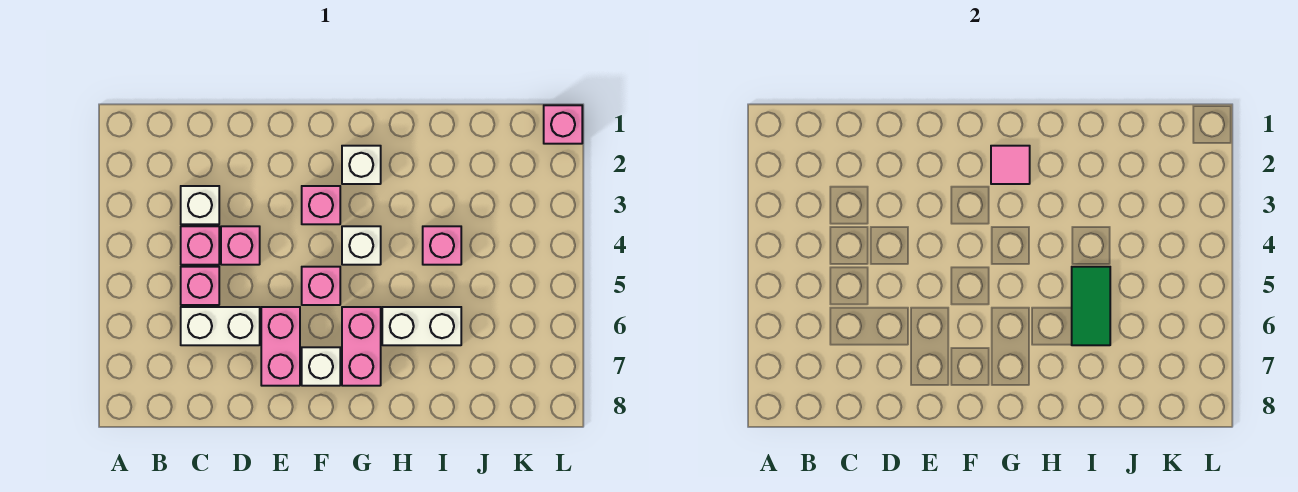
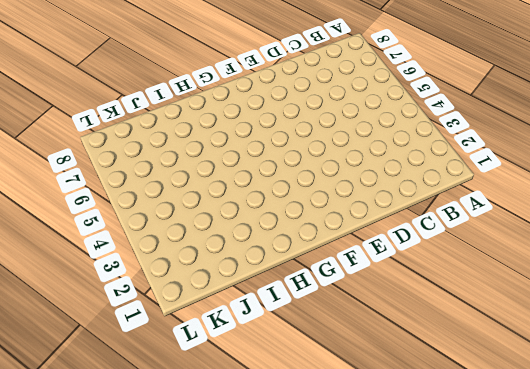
none -> white brick C3 level 1
none -> pink brick C4 level 1
none -> pink brick C5 level 1

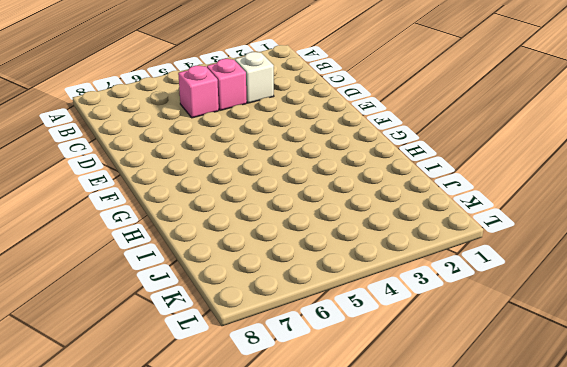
none -> white brick C6:D6 level 1
none -> pink brick D4 level 1
none -> pink brick E6:E7 level 1

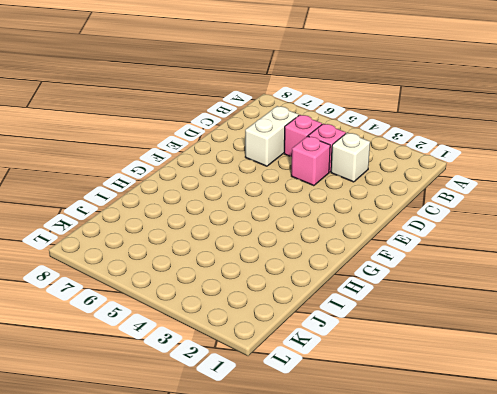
none -> pink brick E6:E7 level 1
none -> pink brick F3 level 1
none -> pink brick F5 level 1

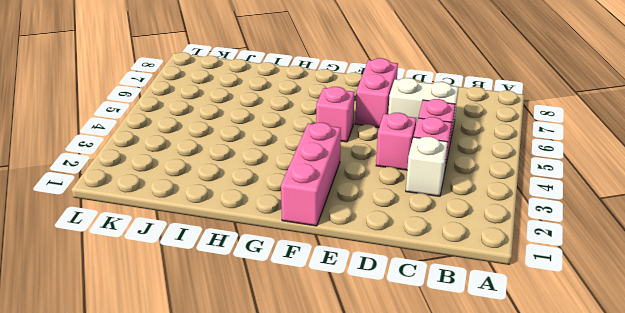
pink brick F1:F3 level 1 -> pink brick F3 level 1
none -> white brick F7 level 1
none -> white brick G2 level 1
none -> white brick G4 level 1

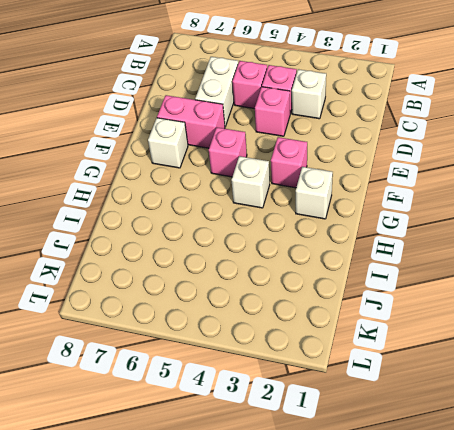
none -> pink brick G6:G7 level 1
none -> white brick H6:I6 level 1
none -> pink brick I4 level 1

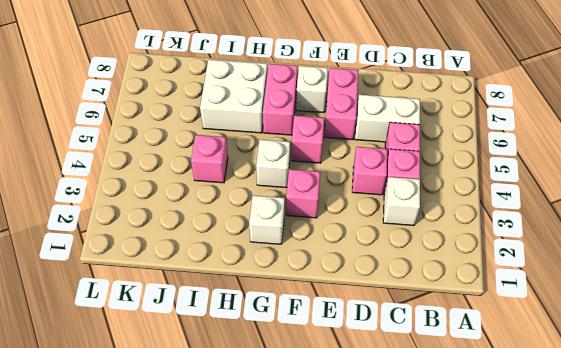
white brick H6:I7 level 1 -> white brick H6:I6 level 1
none -> pink brick L1 level 1
none -> pink tile G2 level 2
none -> green tile I5:I6 level 2

